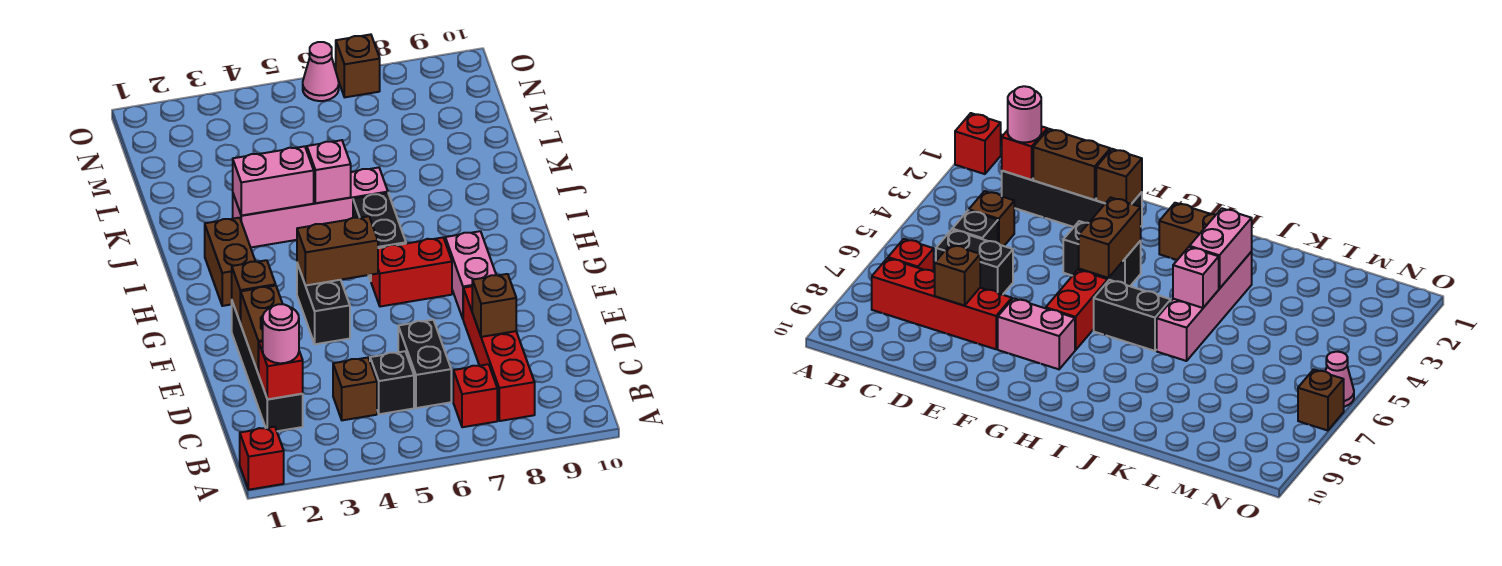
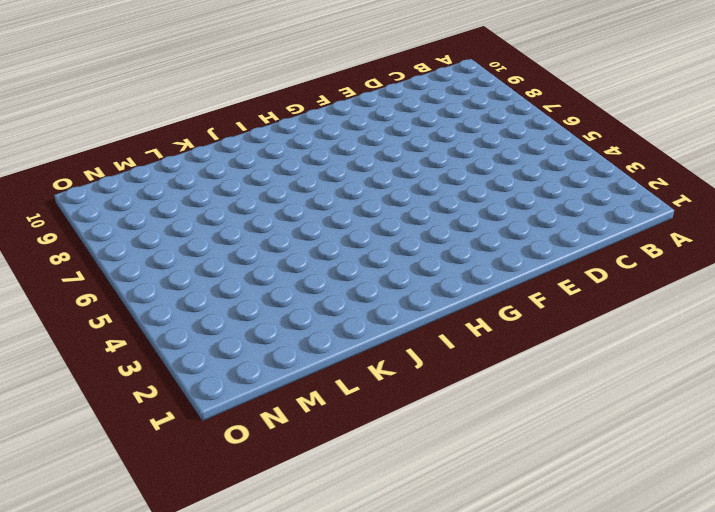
none -> red brick A1 level 1
none -> red brick B7 level 1
none -> red brick B8:E8 level 1

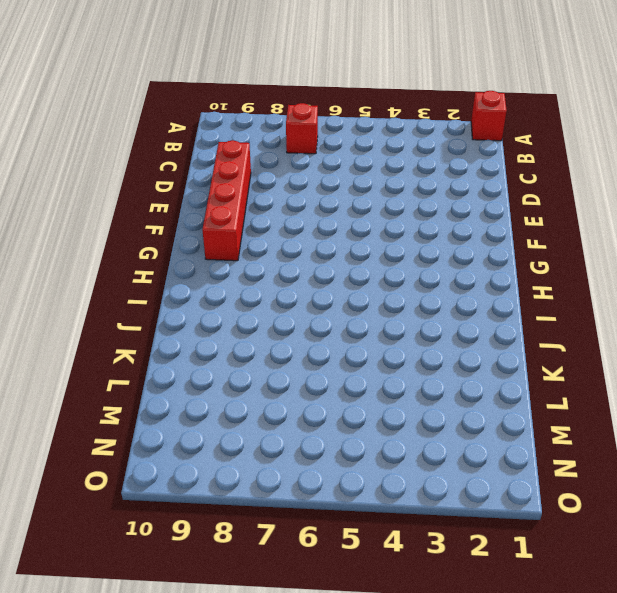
red brick D9:G9 level 1 -> red brick B8:E8 level 1
none -> black brick C2:F2 level 1
none -> brown brick C4 level 1
none -> black brick C5 level 1

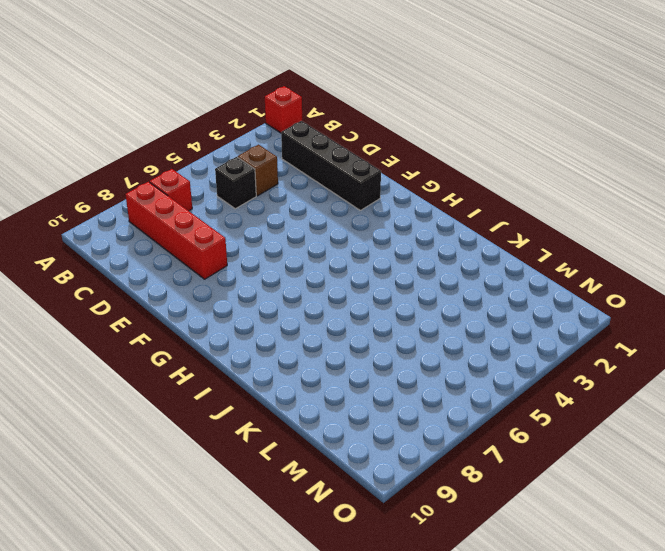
none -> black brick C6:D6 level 1
none -> black brick F4:G4 level 1
none -> pink brick F8:G8 level 1

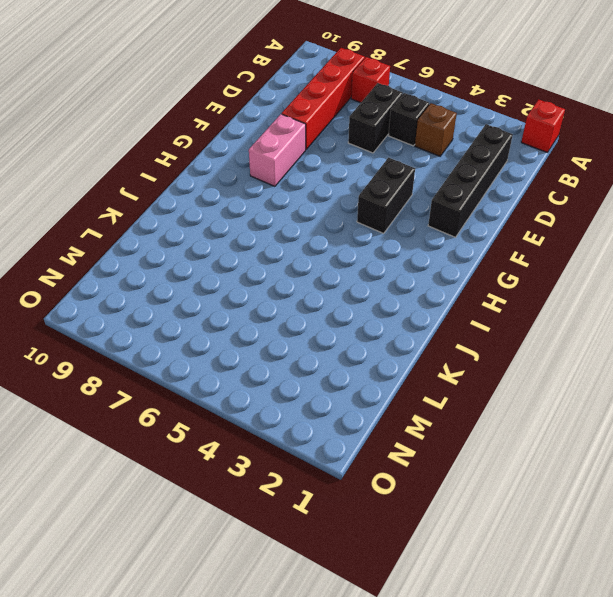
none -> red brick G6:G7 level 1
none -> brown brick H2:I2 level 1
none -> black brick H6:I6 level 1

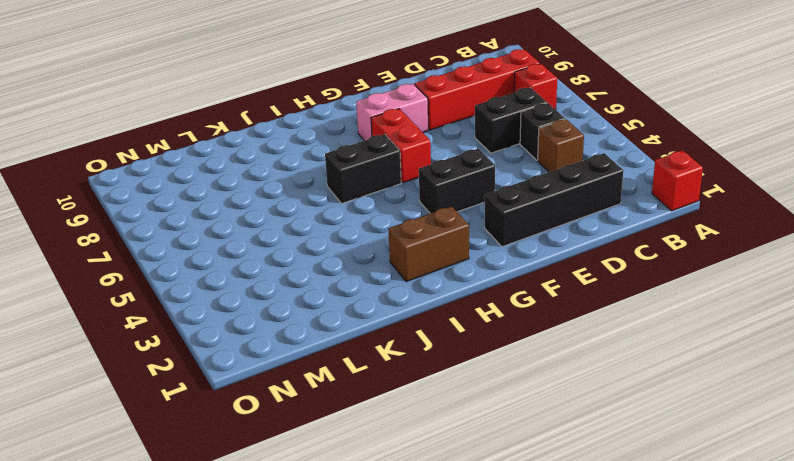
none -> pink brick J3:J6 level 1
none -> pink cone O6 level 1
none -> brown brick O7 level 1

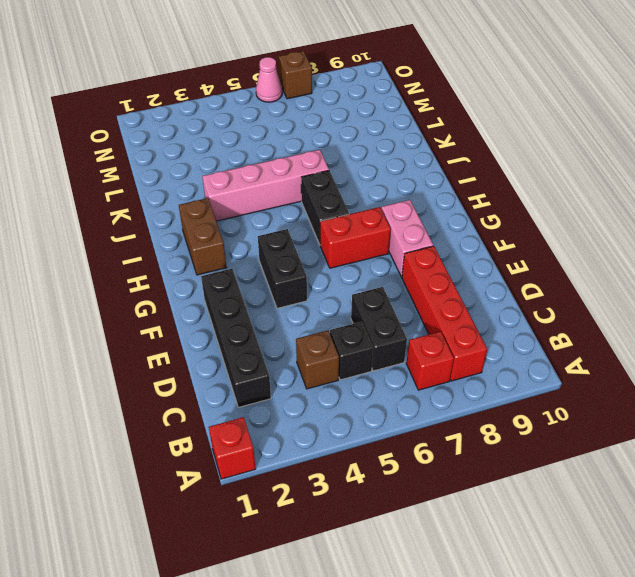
none -> red brick C2 level 2
none -> brown brick D2:E2 level 2
none -> brown brick D8 level 2

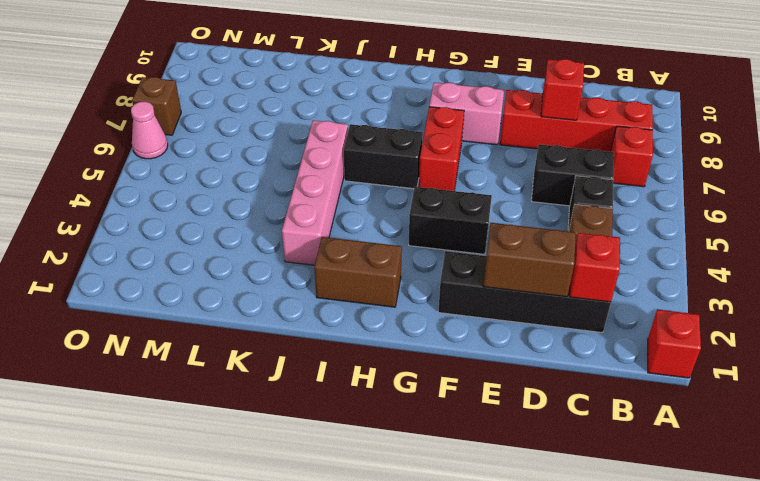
red brick D8 level 2 -> brown brick D8 level 2
none -> brown brick F2 level 2
none -> brown brick G4:G5 level 2
none -> pink brick J3:J4 level 2

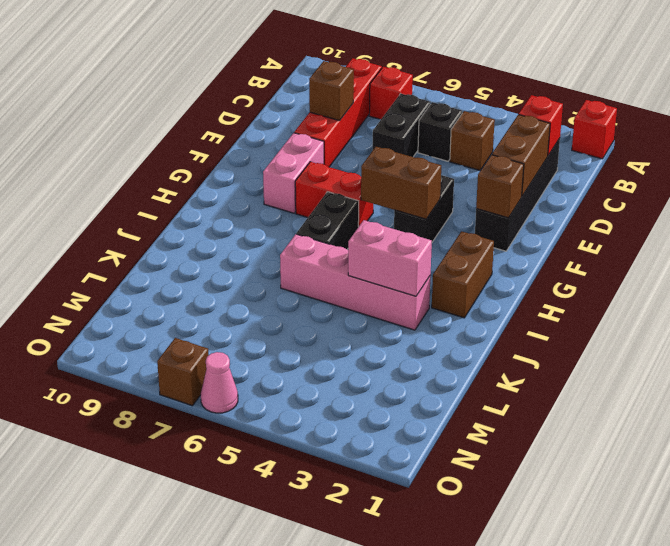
none -> pink brick J5 level 2
none -> pink round brick C2 level 3

